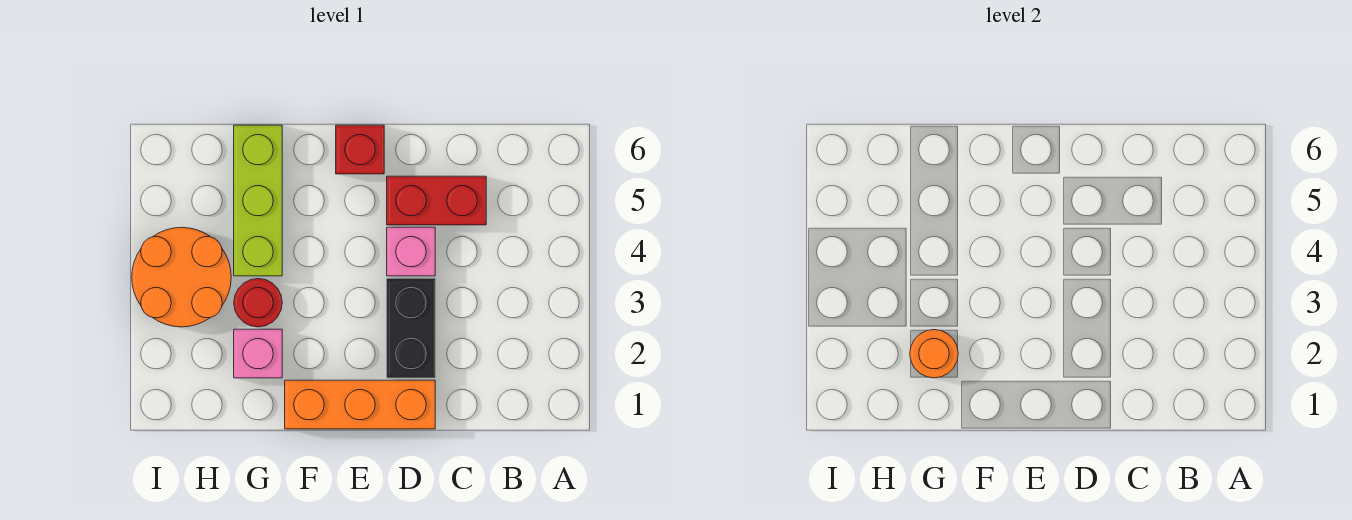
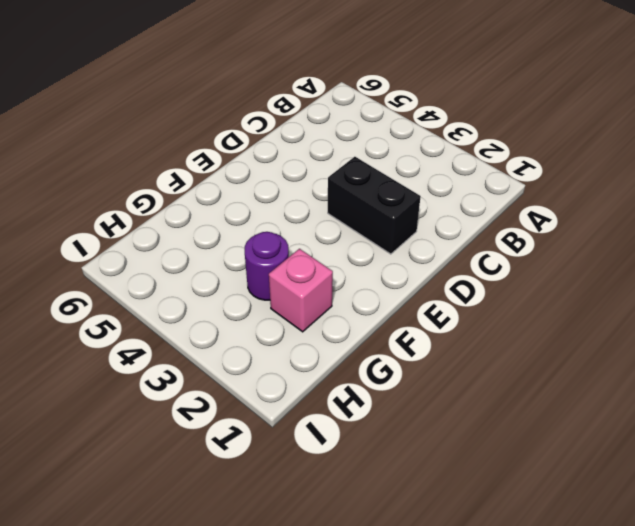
purple round brick G3 level 1 -> red round brick G3 level 1
none -> red brick C5:D5 level 1
none -> orange brick D1:F1 level 1

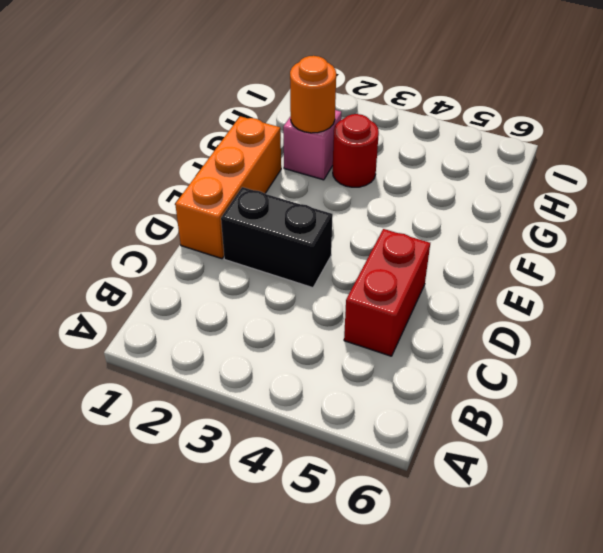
none -> pink brick D4 level 1
none -> red brick E6 level 1

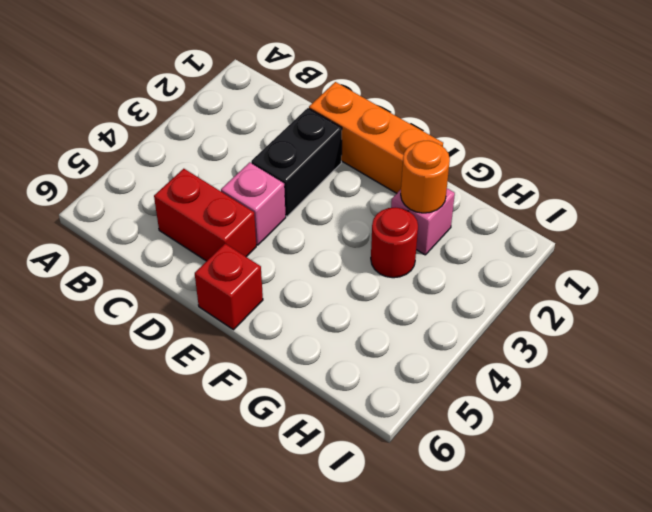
none -> lime brick G4:G6 level 1
none -> orange round brick H3:I4 level 1

